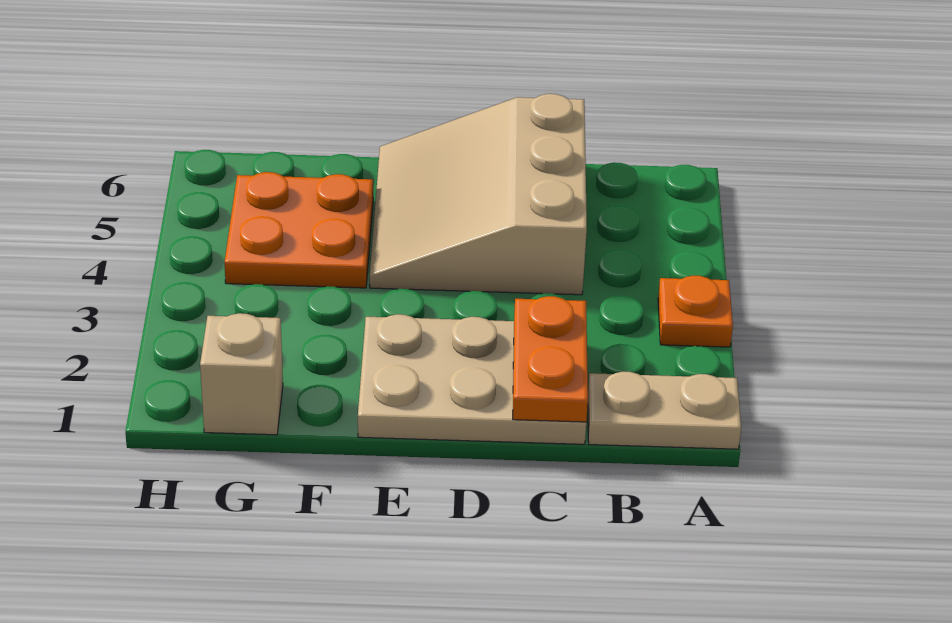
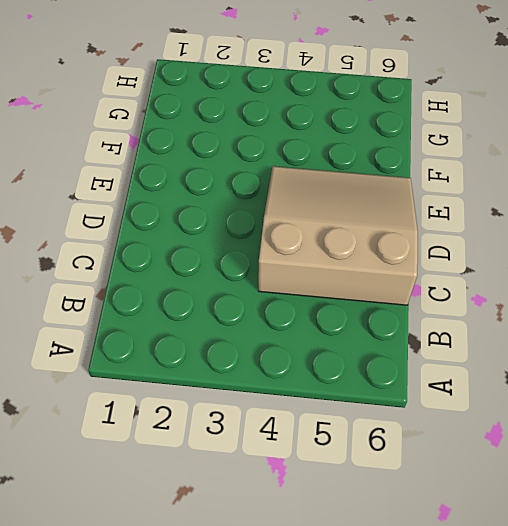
none -> tan plate A1:B1 level 1
none -> orange plate A3 level 1

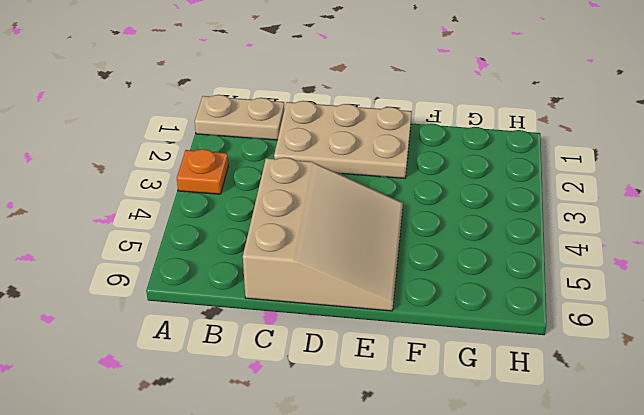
none -> orange plate F4:G5 level 1
none -> tan brick G1 level 1

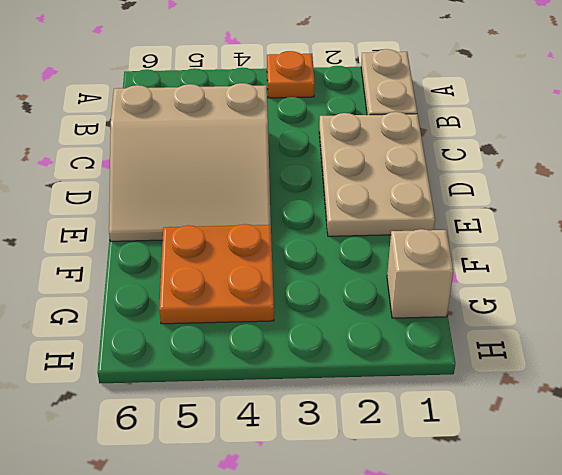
none -> orange plate C1:C2 level 2

